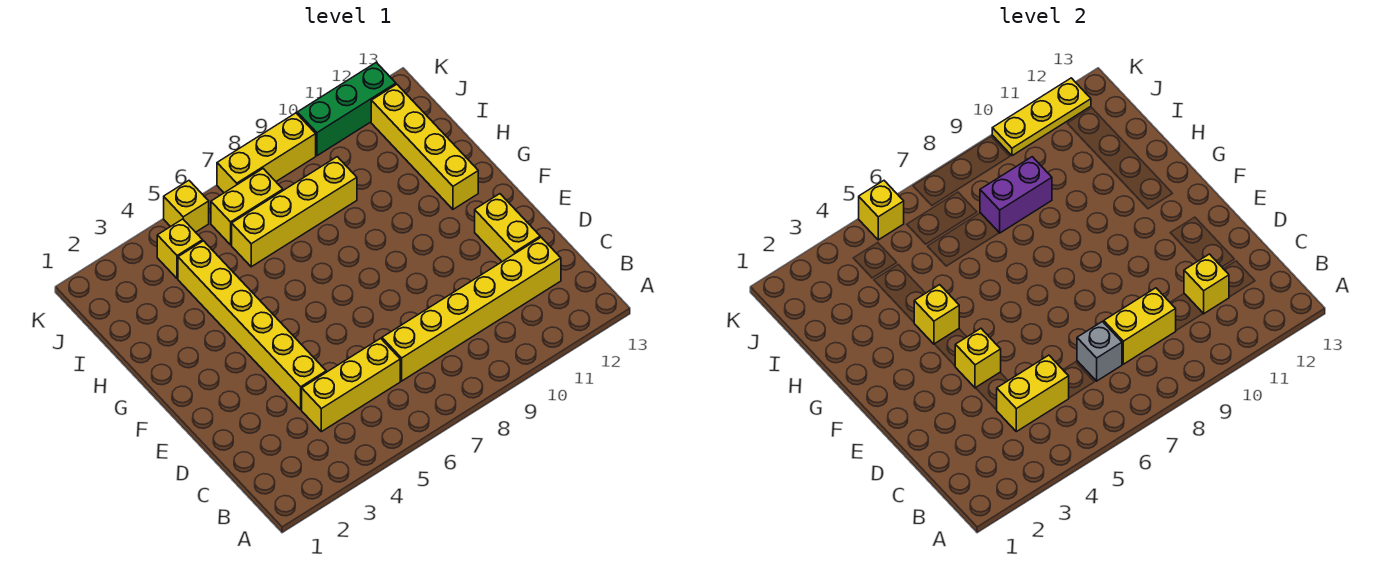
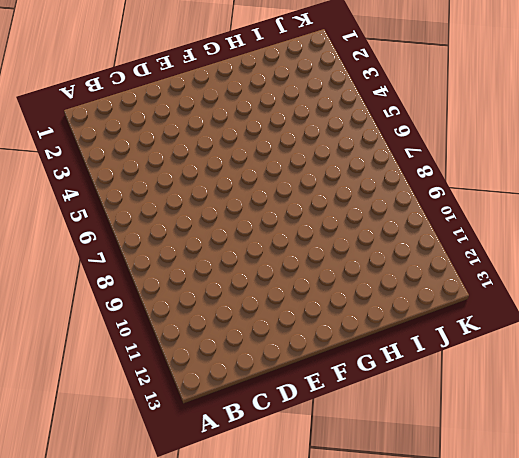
none -> yellow brick C4:C6 level 1
none -> yellow brick C7:C12 level 1
none -> yellow brick D4:I4 level 1

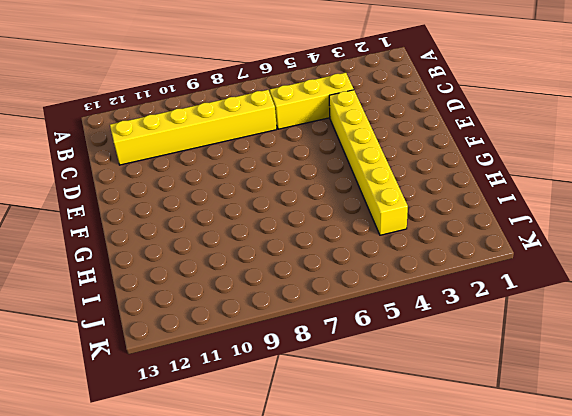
none -> yellow brick D12:E12 level 1
none -> yellow brick G12:J12 level 1
none -> yellow brick I6:I9 level 1

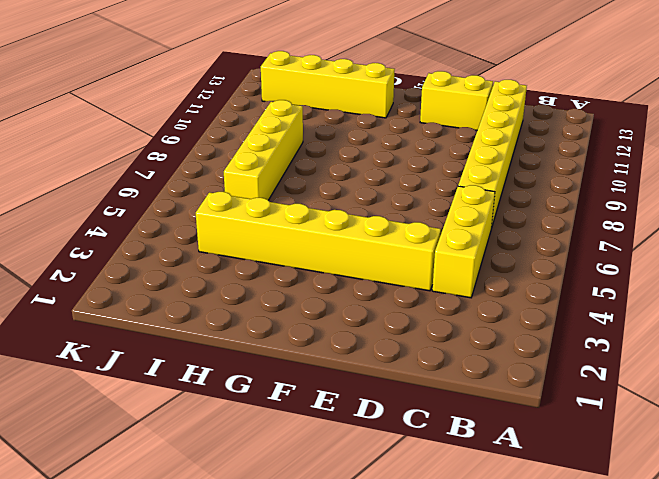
none -> yellow brick J4 level 1
none -> yellow brick J6:J7 level 1
none -> yellow brick K5 level 1

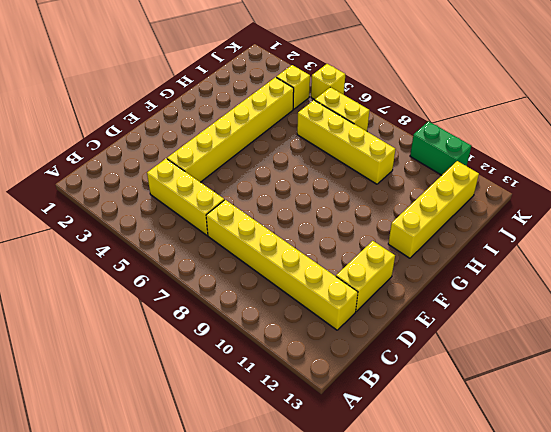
green brick K10:K11 level 1 -> green brick K10:K12 level 1
none -> yellow brick K7:K9 level 1
none -> yellow brick C4:C5 level 2
none -> grey brick C7 level 2

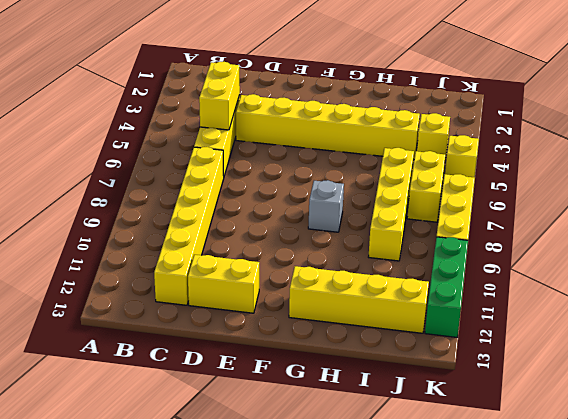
grey brick G8 level 1 -> grey brick C7 level 2
none -> yellow brick C8:C9 level 2
none -> yellow brick C11 level 2
none -> yellow brick E4 level 2

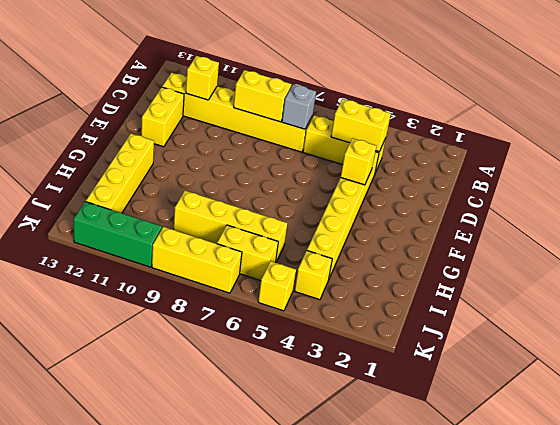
none -> yellow brick G4 level 2
none -> purple brick I8:I9 level 2
none -> yellow brick K5 level 2

